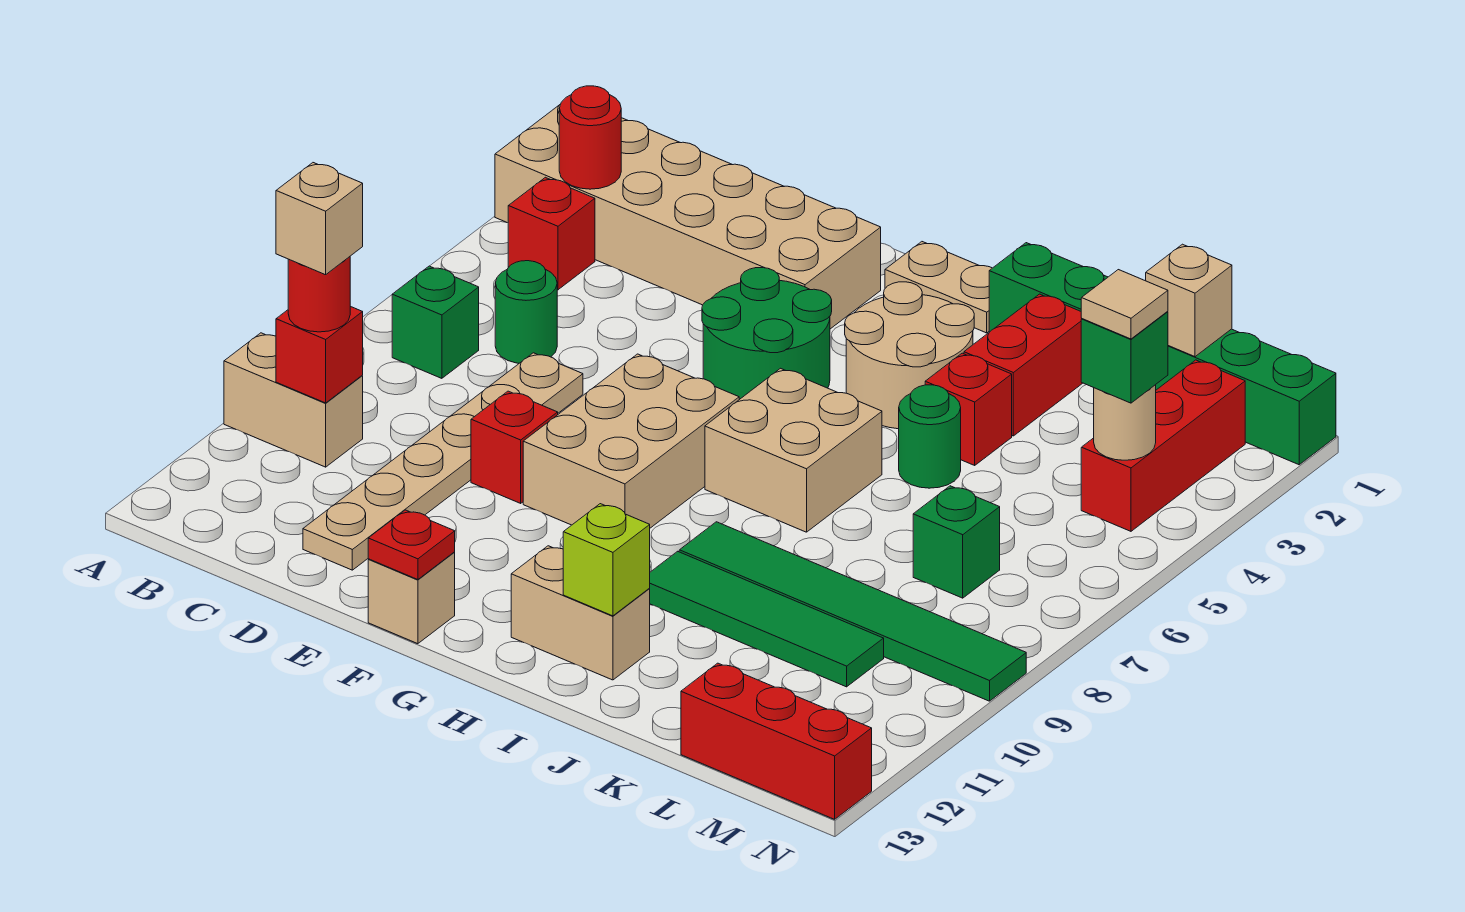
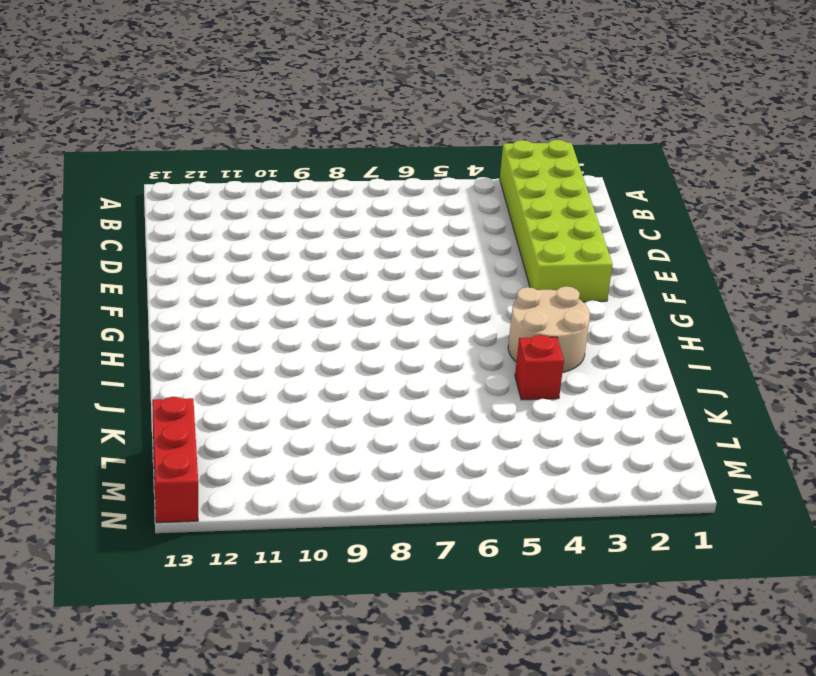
lime brick A2:F3 level 1 -> tan brick A2:F3 level 1
none -> tan brick A10:B10 level 1
none -> red brick B4 level 1
none -> green brick B7 level 1
none -> green round brick C6 level 1

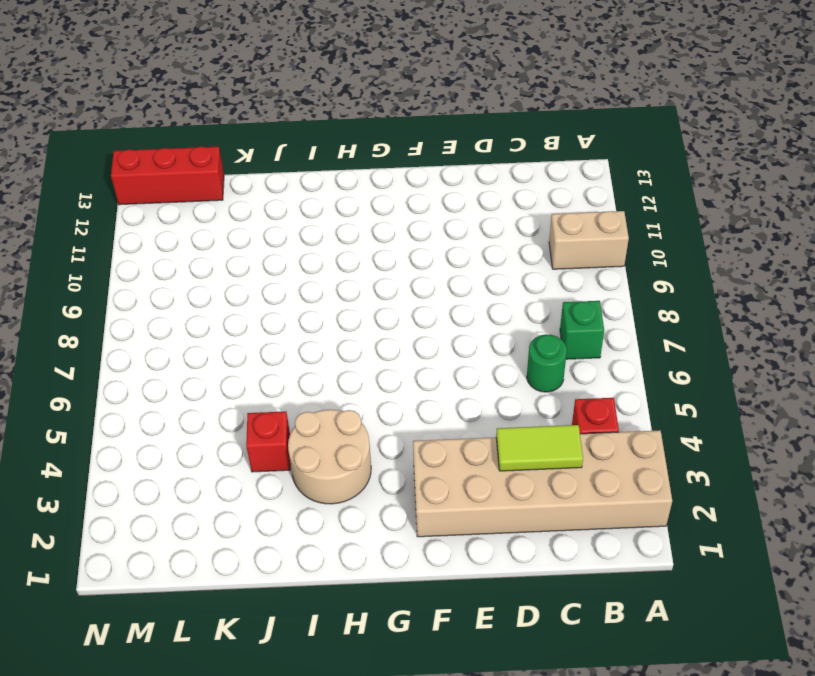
lime tile C3:D3 level 2 -> none
none -> tan plate D7:D12 level 1
none -> red brick E9 level 1
none -> green round brick F4:G5 level 1
none -> tan brick F7:G9 level 1

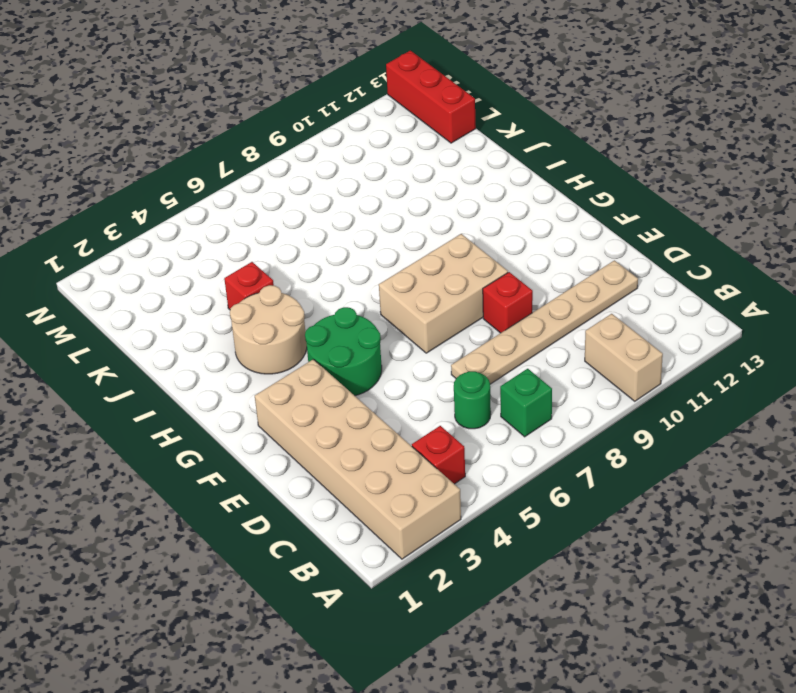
none -> tan brick F13 level 1
none -> tan plate G1:H1 level 1
none -> tan brick H6:I7 level 1
none -> tan brick H12:I12 level 1

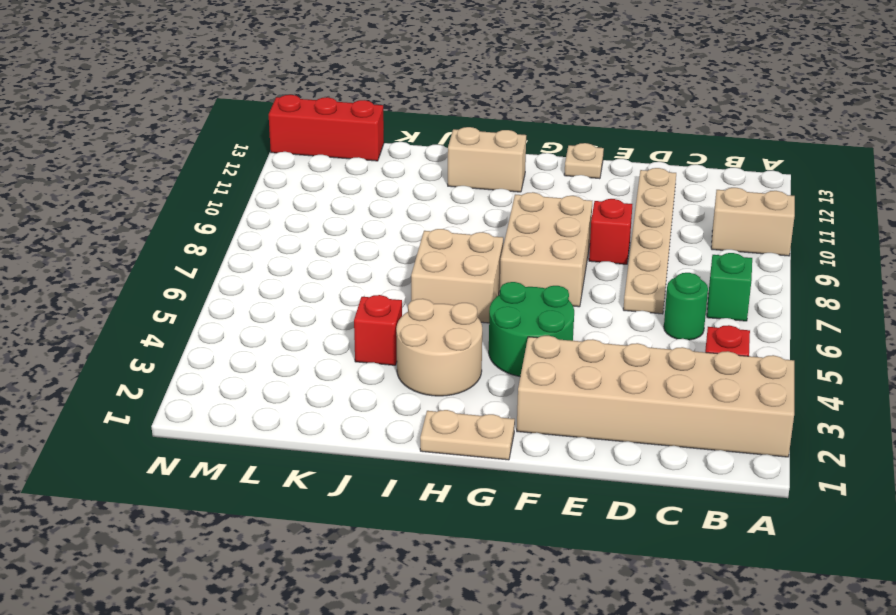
tan plate F13 level 1 -> tan brick F13 level 1
none -> green brick I1:N1 level 1
none -> green tile I9:N9 level 1
none -> green tile I10:L10 level 1
none -> red brick J2:J3 level 1

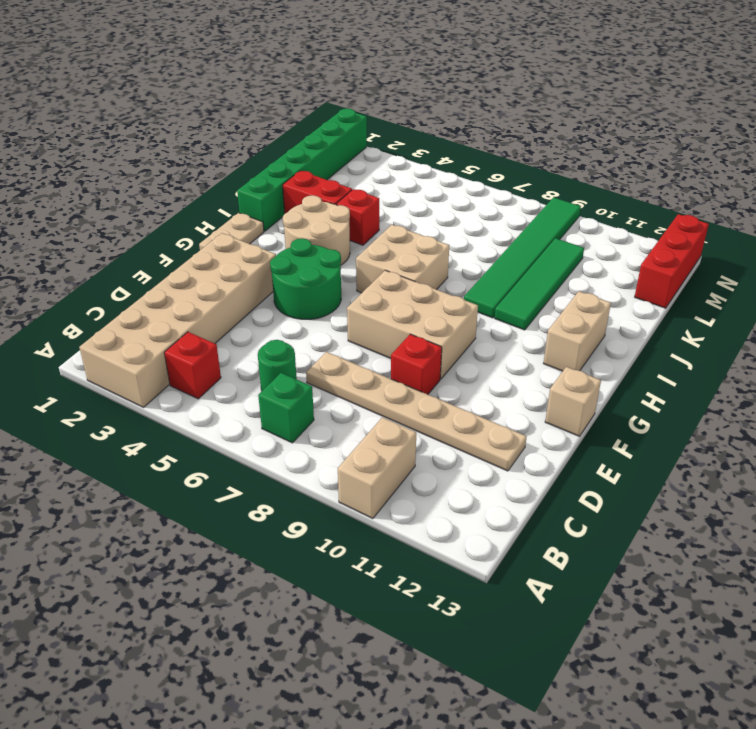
none -> green round brick J5 level 1
none -> green brick L7 level 1
none -> red brick M2:M4 level 1
none -> red round brick B3 level 2

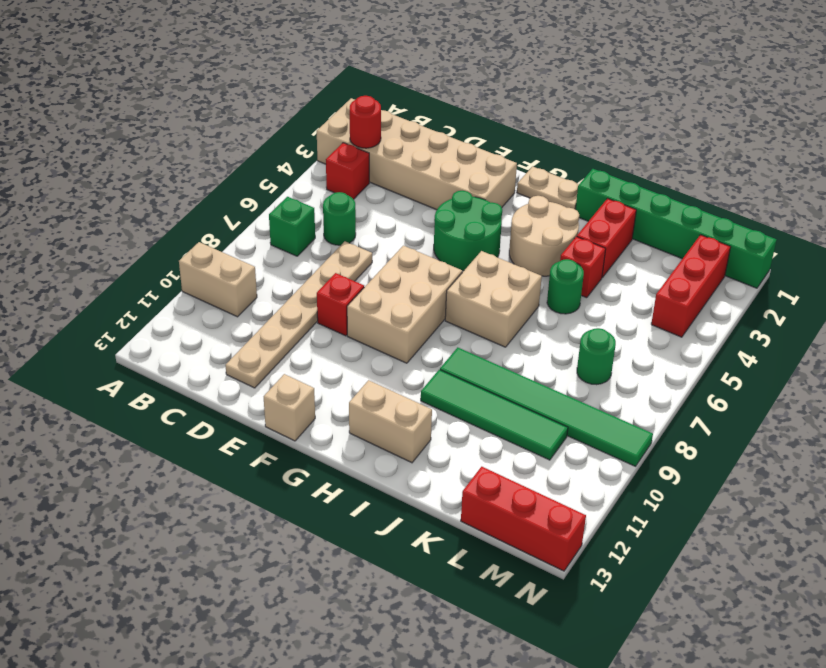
green round brick L7 level 1 -> green brick L7 level 1
none -> red brick B10 level 2
none -> red plate F13 level 2
none -> lime brick I12 level 2
none -> tan brick L1 level 2

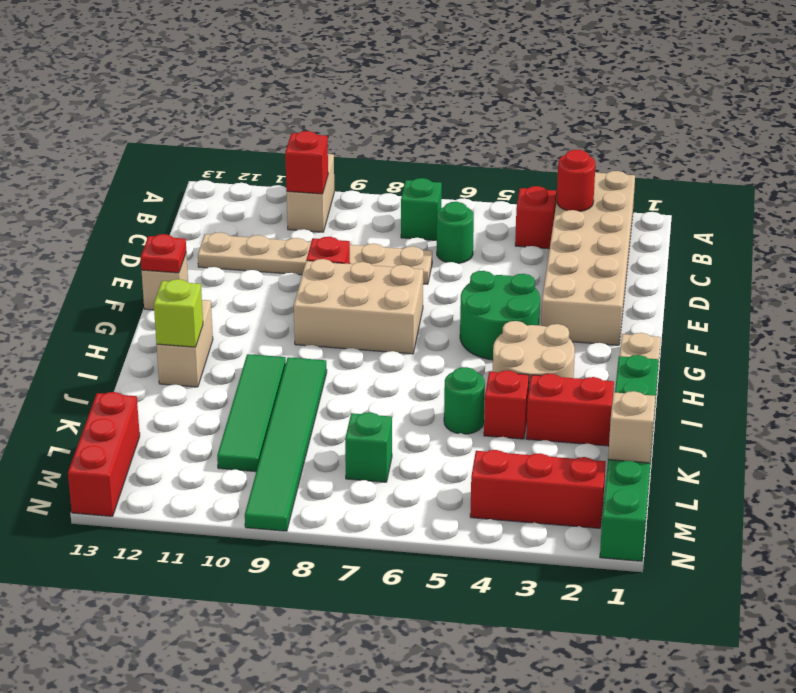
none -> tan brick H6:I7 level 1
none -> tan round brick M4 level 2
none -> red round brick B10 level 3
none -> green brick M4 level 3

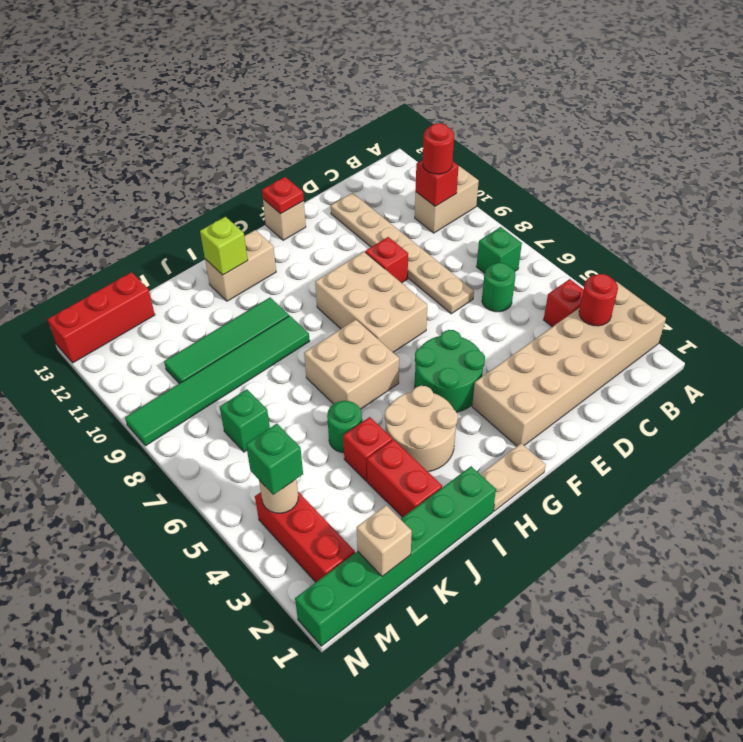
none -> tan brick B10 level 4
none -> tan tile M4 level 4

